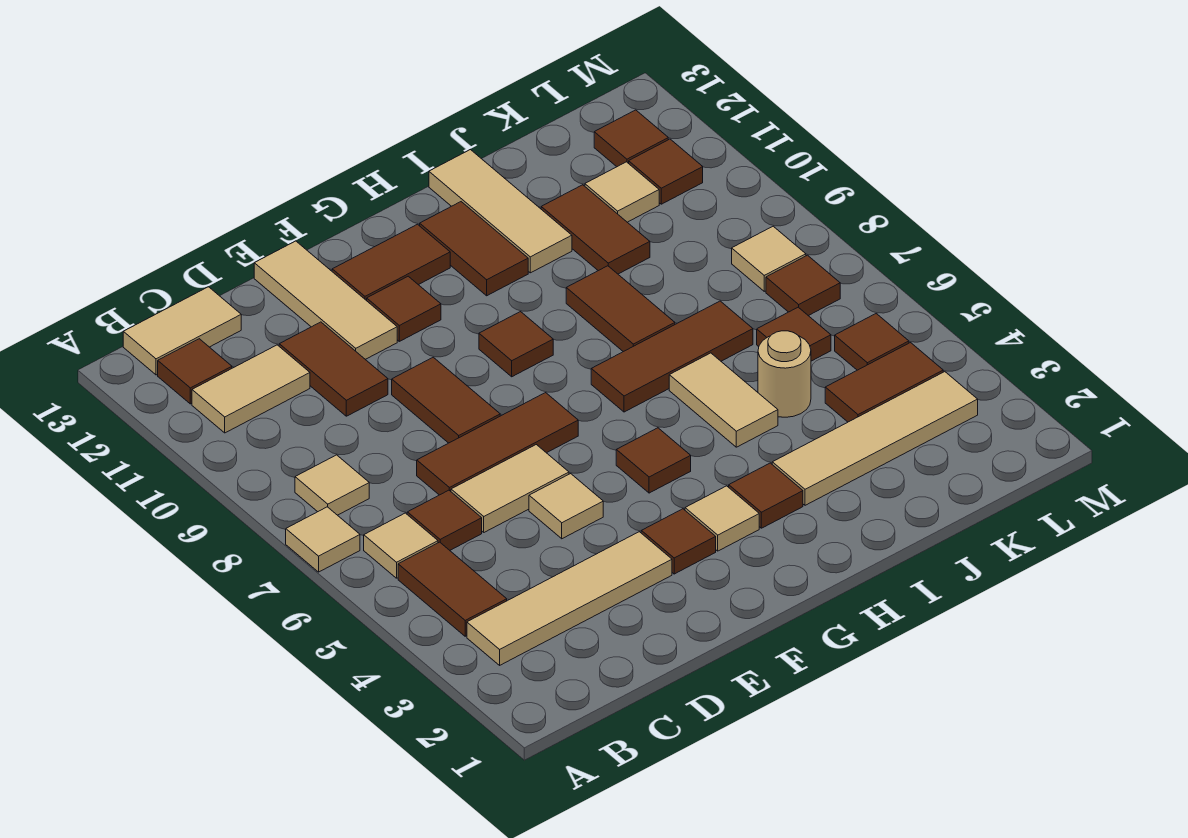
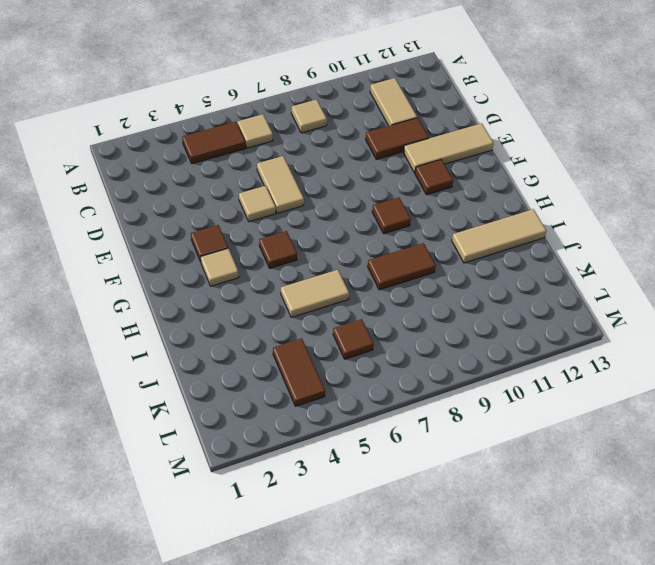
none -> tan tile A7 level 1
none -> tan tile B3:E3 level 1
none -> brown tile B12 level 1
none -> tan tile B13:C13 level 1

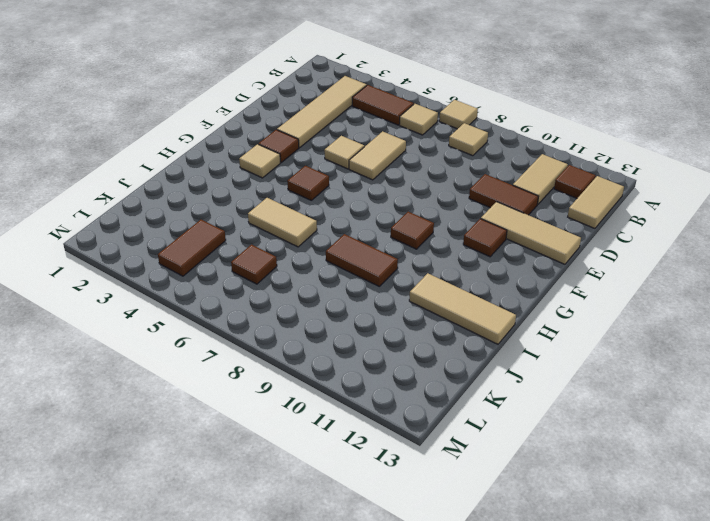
none -> brown tile C6 level 1
none -> brown tile D7:F7 level 1
none -> brown tile E8:E9 level 1
none -> brown tile F12:G12 level 1

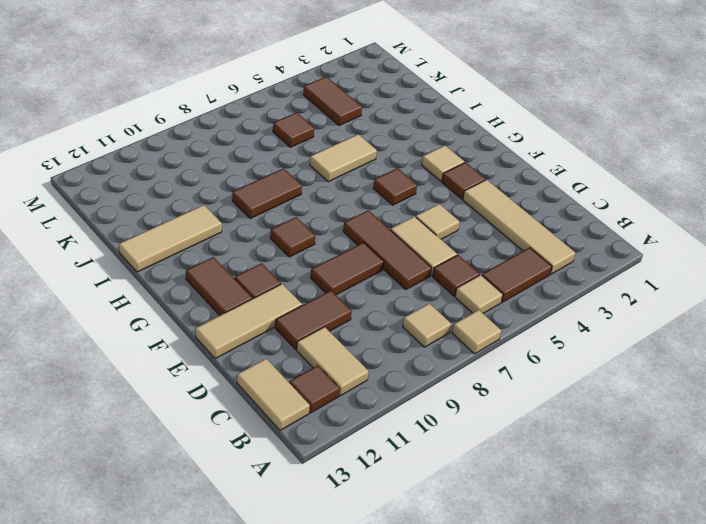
none -> brown tile H3 level 1
none -> brown tile H7:J7 level 1
none -> brown tile H11:H12 level 1
none -> tan tile I3:L3 level 1

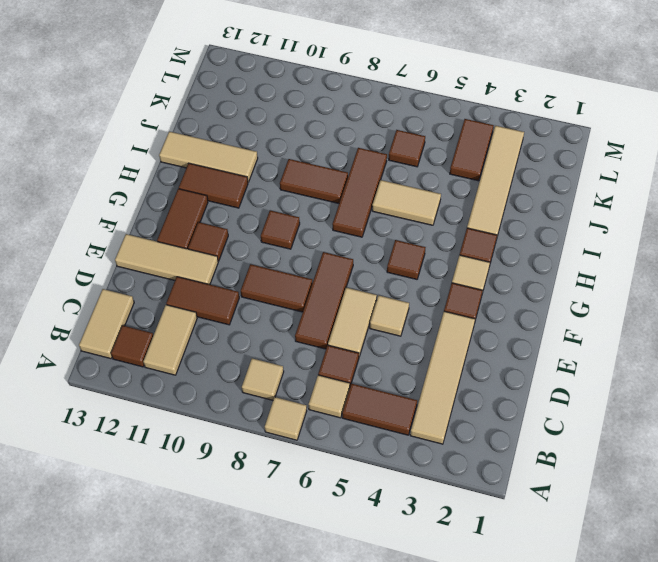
none -> tan round brick J5 level 1
none -> brown tile J10:J11 level 1
none -> tan tile K11 level 1
none -> brown tile L5 level 1

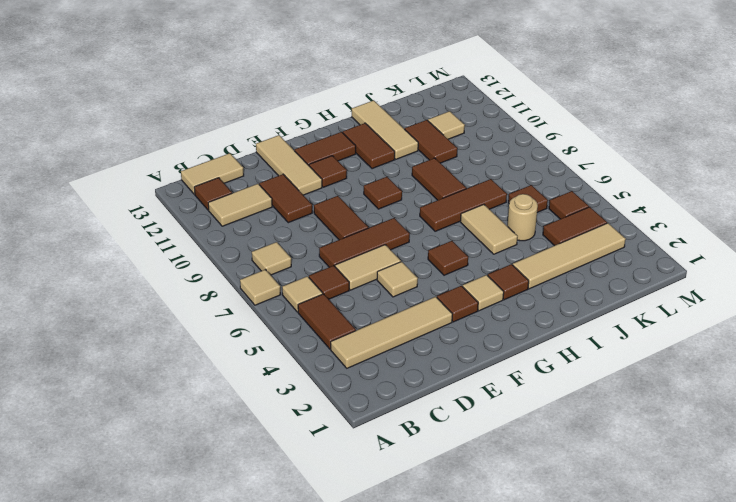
none -> brown tile L7 level 1
none -> tan tile L8 level 1
none -> brown tile L11 level 1
none -> brown tile L12 level 1

